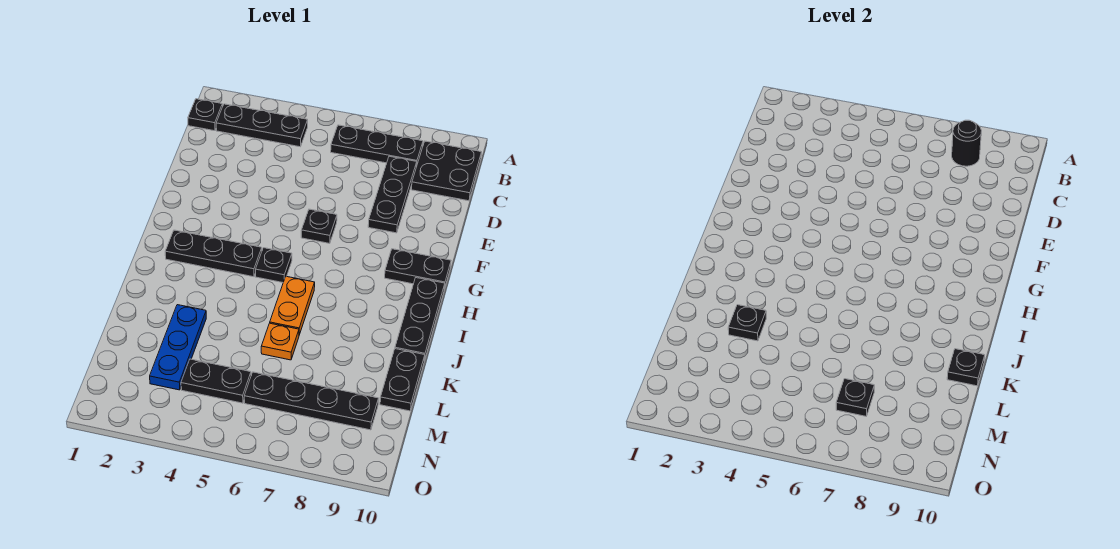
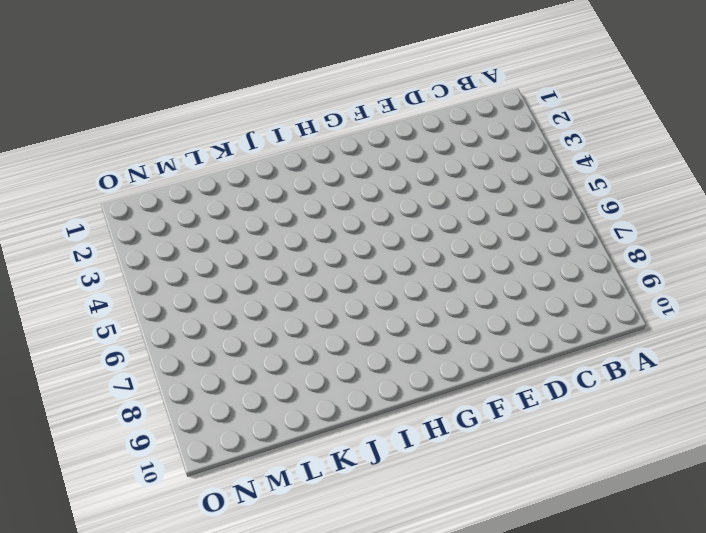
none -> black plate B1 level 1
none -> black plate B2:B4 level 1
none -> black plate B6:B8 level 1

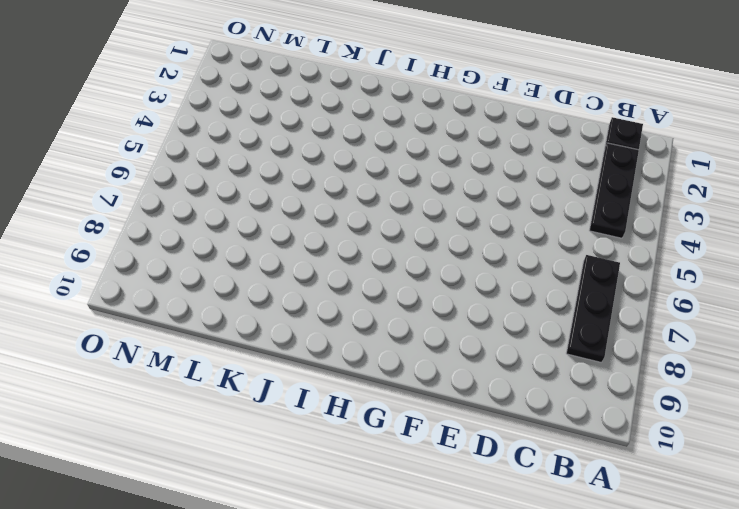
none -> black plate B9:C10 level 1
none -> black plate C8:E8 level 1
none -> black plate F6 level 1

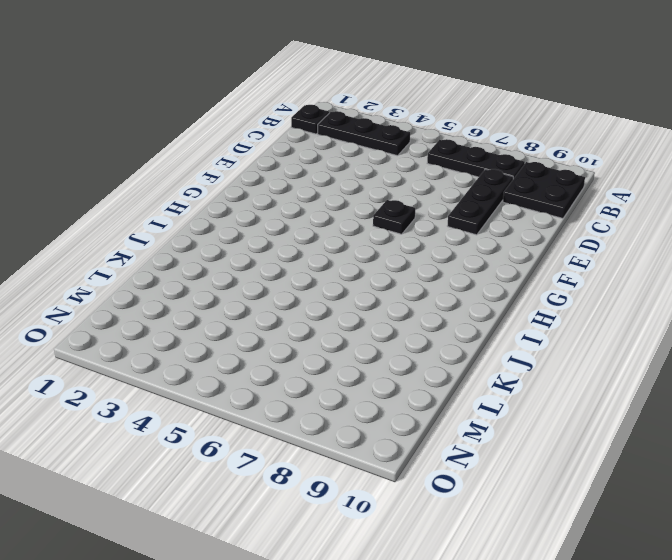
none -> black plate G9:G10 level 1
none -> black plate H2:H4 level 1
none -> black plate H5 level 1

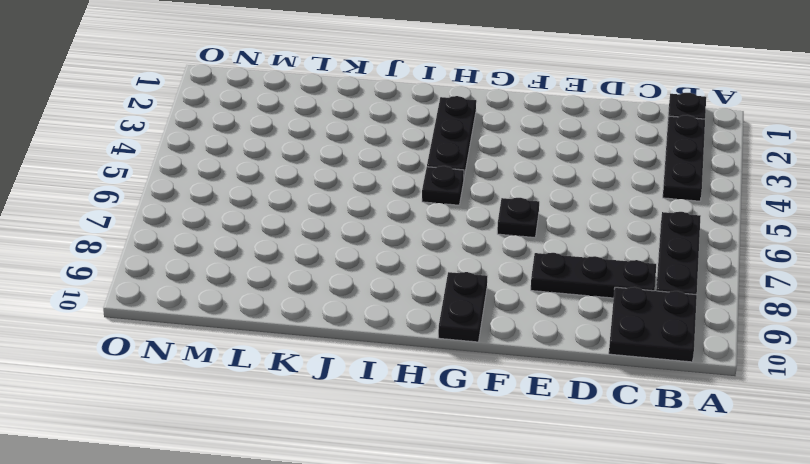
none -> black plate H10:J10 level 1
none -> orange plate I6:J6 level 1
none -> blue plate K3:M3 level 1

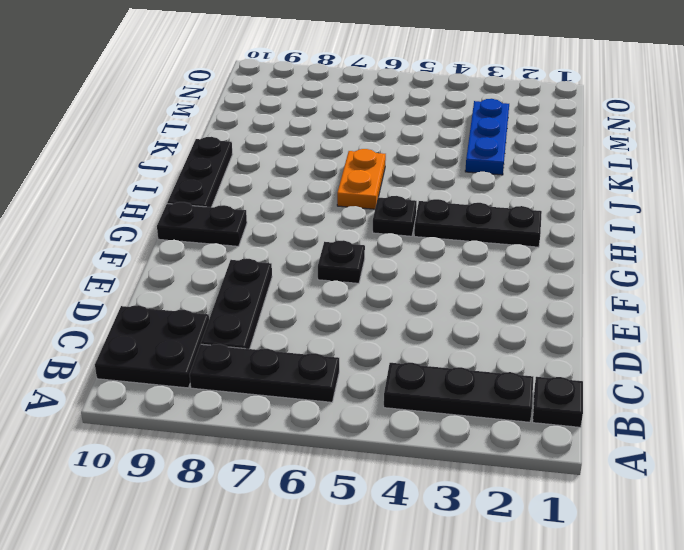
none -> orange plate K6 level 1
none -> black plate K10:L10 level 1
none -> black plate M4:M5 level 1

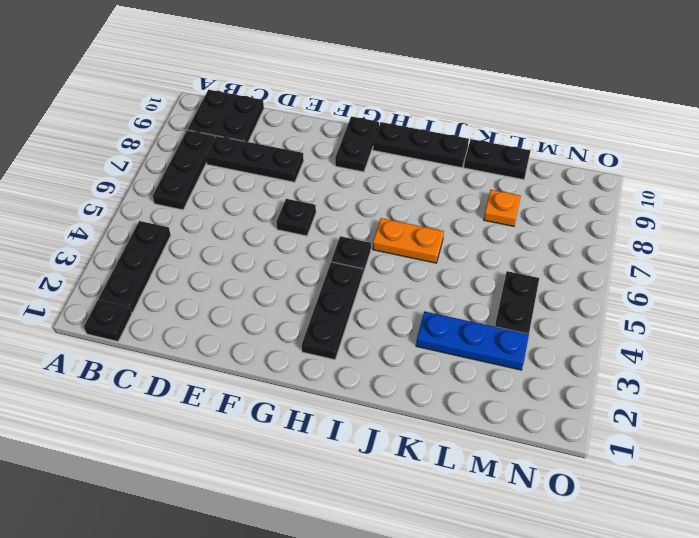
orange plate L8 level 1 -> orange plate K6 level 1
none -> black plate M6:M9 level 1
none -> black round brick B8 level 2
none -> black plate K3 level 2

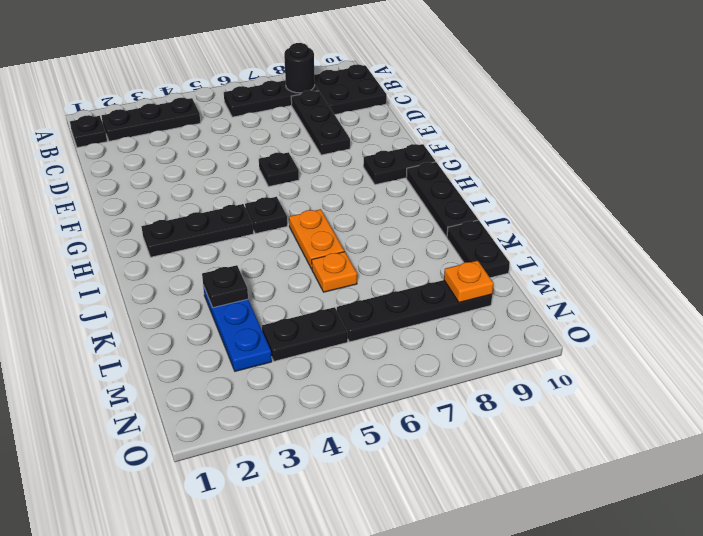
orange plate M9 level 2 -> none
none -> black plate K10 level 2
none -> black plate M7 level 2

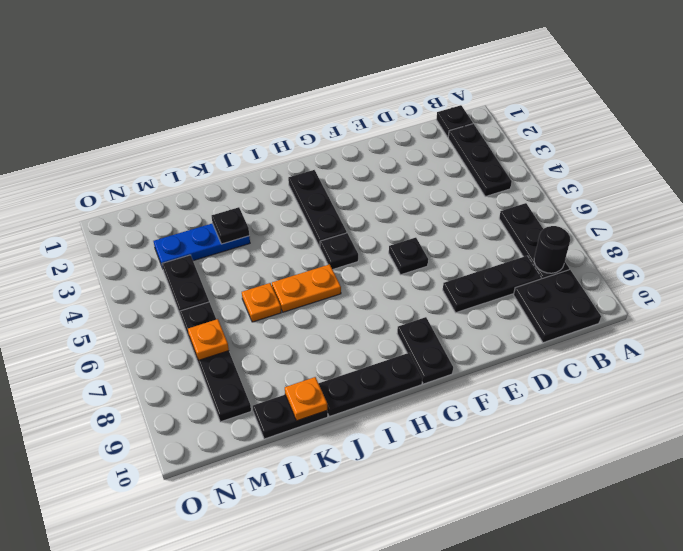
orange plate K10 level 2 -> black plate K10 level 2
orange plate M7 level 2 -> black plate M7 level 2

